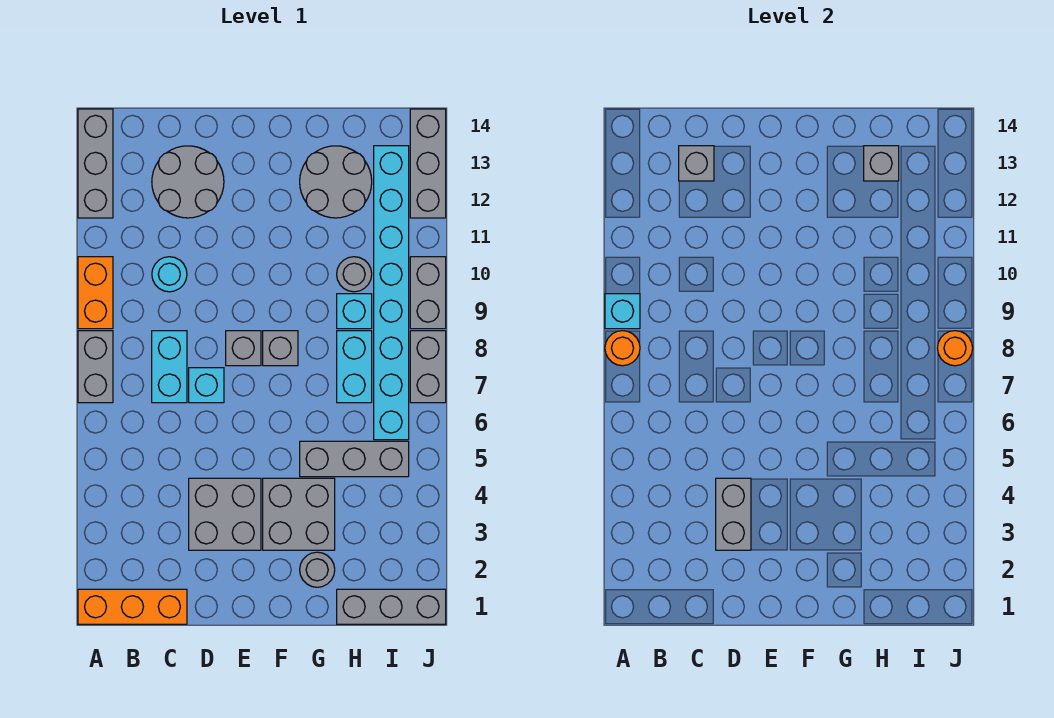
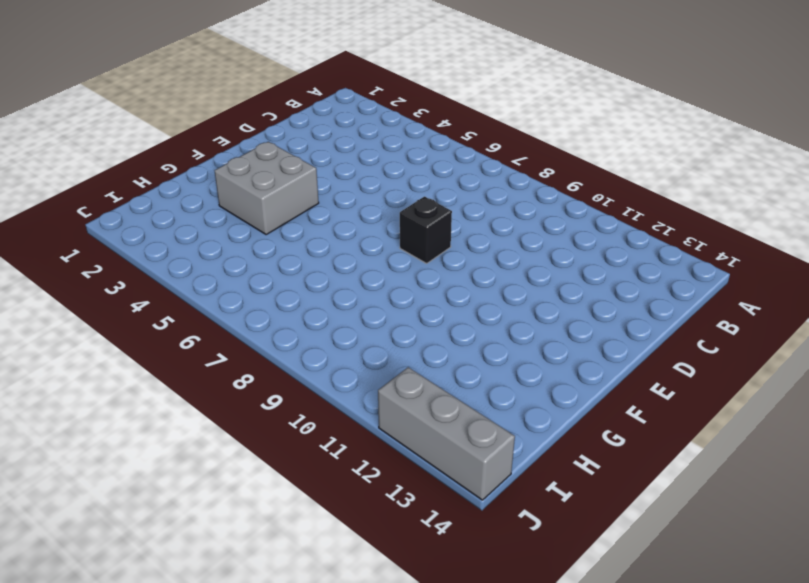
black brick E8 level 1 -> grey brick E8 level 1
none -> orange brick A1:C1 level 1
none -> grey brick A7:A8 level 1
none -> orange brick A9:A10 level 1

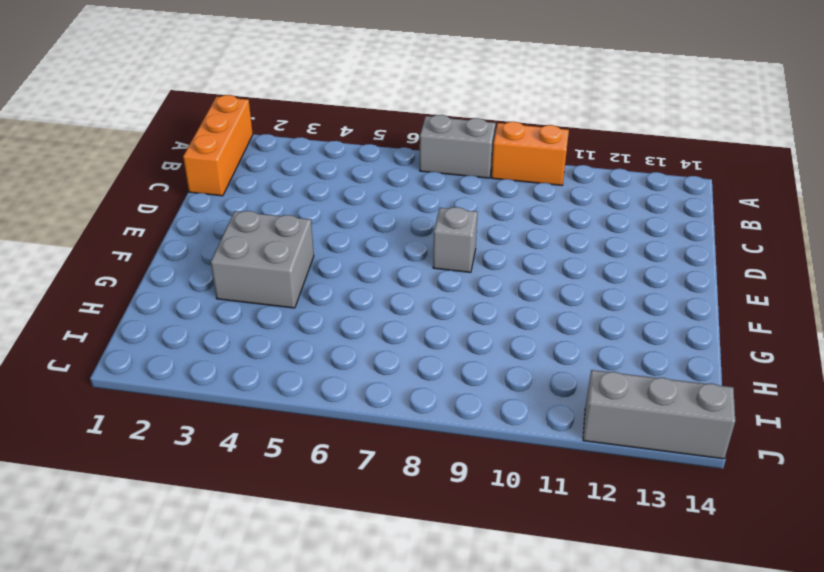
none -> grey brick A12:A14 level 1
none -> cyan brick C7:C8 level 1
none -> cyan round brick C10 level 1

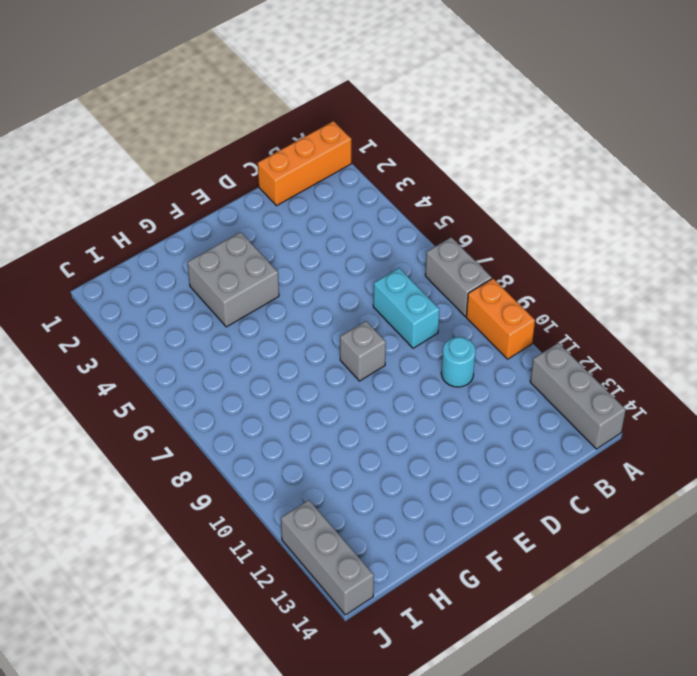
none -> grey round brick C12:D13 level 1
none -> grey brick D3:E4 level 1
none -> cyan brick D7 level 1

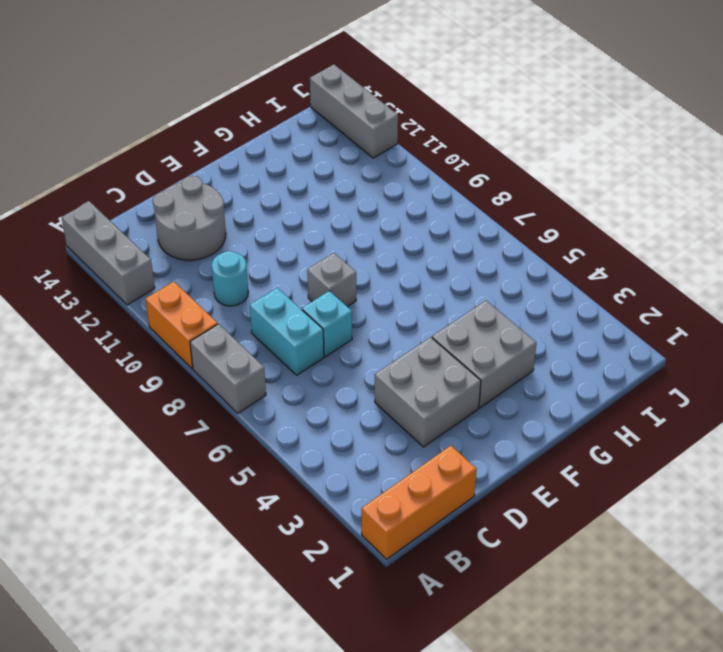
none -> grey brick F8 level 1
none -> grey round brick G2 level 1
none -> grey brick G5:I5 level 1

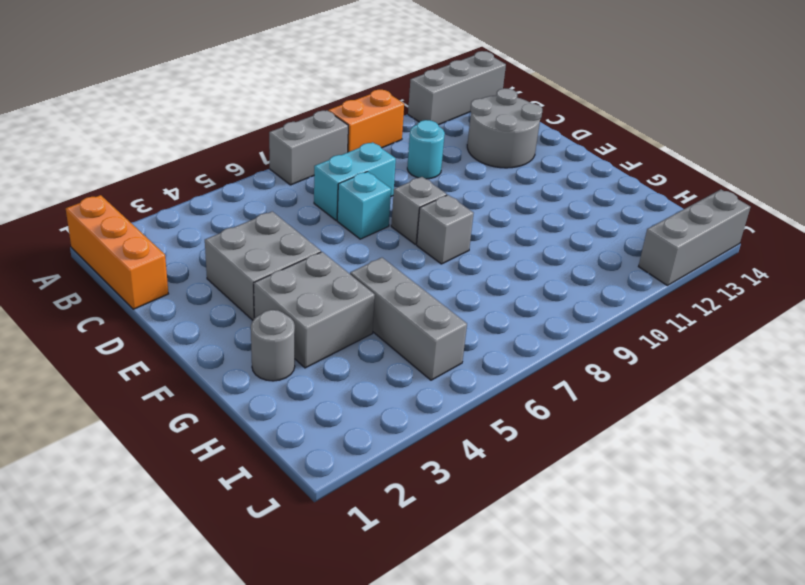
none -> grey round brick G12:H13 level 1
none -> grey brick H1:J1 level 1
none -> cyan brick H7:H8 level 1

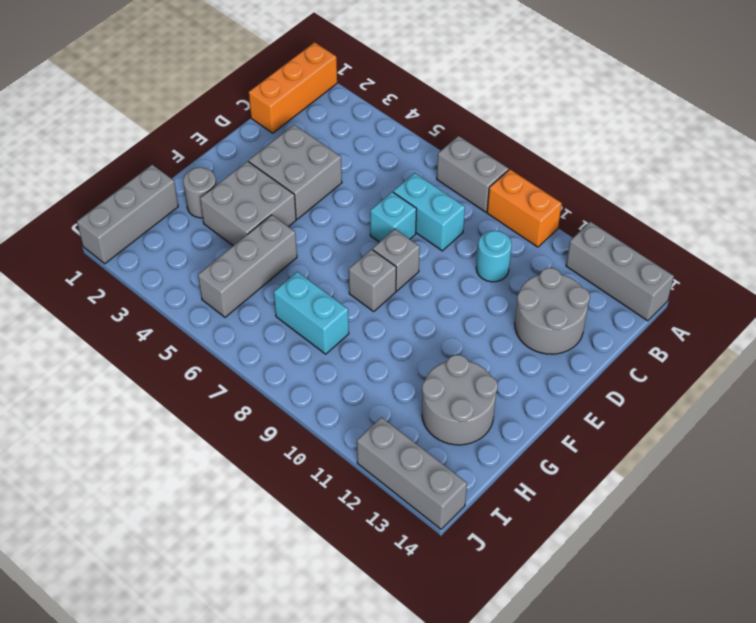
none -> cyan brick H9 level 1
none -> grey round brick H10 level 1
none -> cyan brick I6:I13 level 1

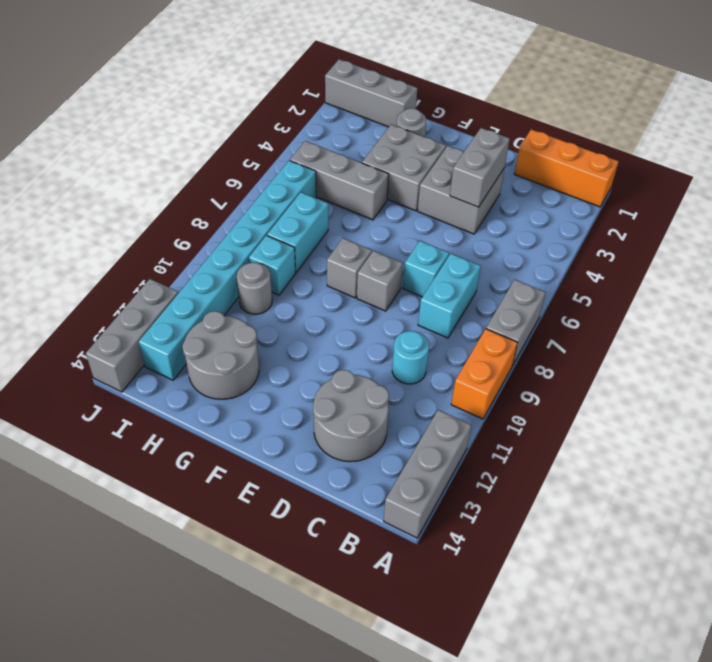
none -> grey brick J7:J8 level 1
none -> grey brick J9:J10 level 1
none -> orange round brick A8 level 2

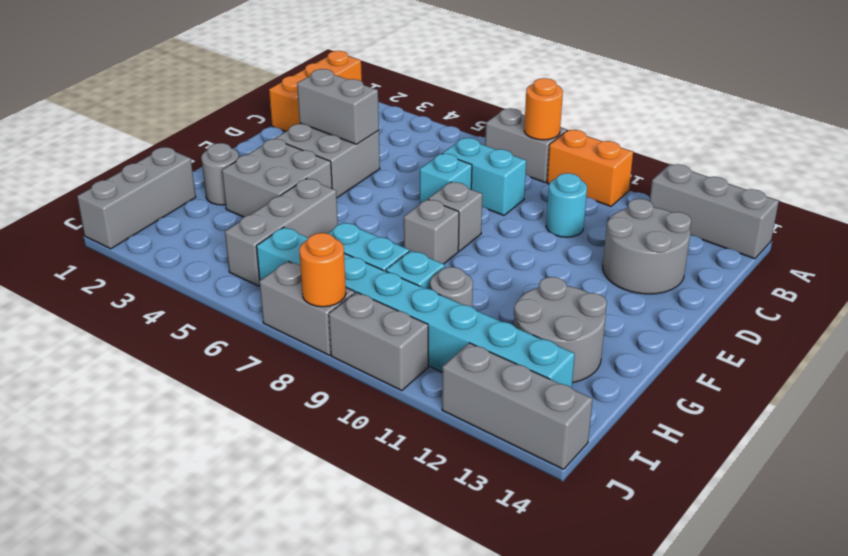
none -> cyan brick A9 level 2
none -> grey brick C13 level 2
none -> grey brick H13 level 2

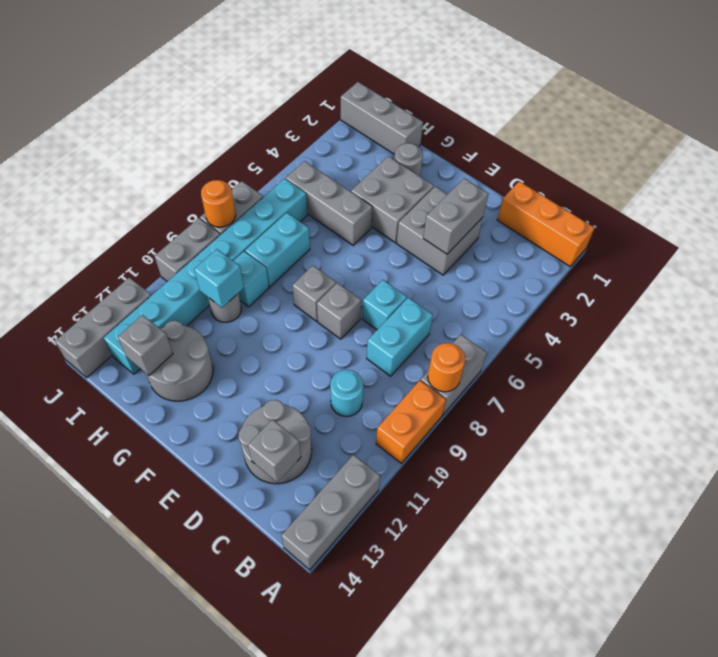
cyan brick H10 level 2 -> cyan brick A9 level 2

